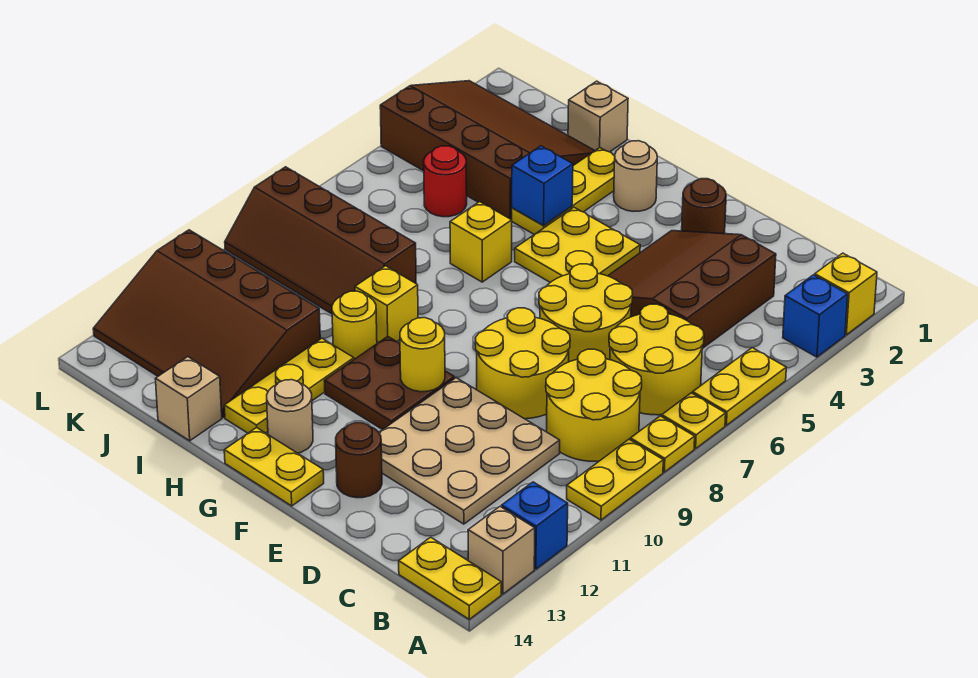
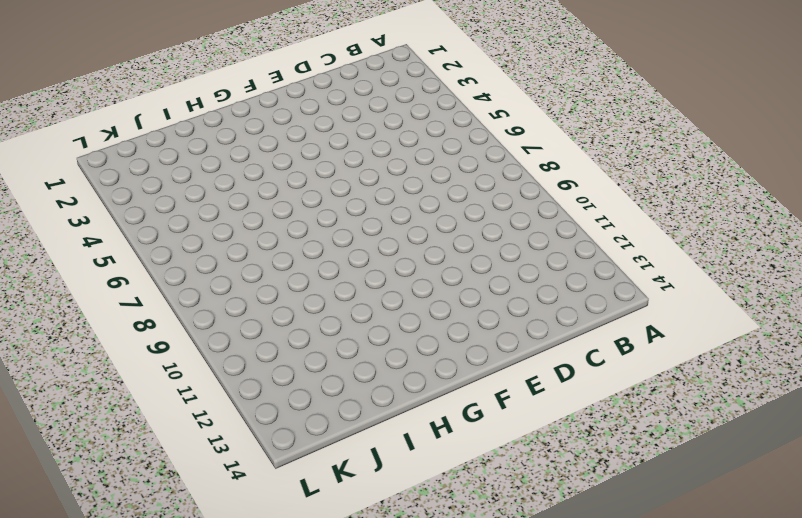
none -> yellow brick A2 level 1
none -> blue brick A3 level 1
none -> yellow plate A5:A6 level 1
none -> yellow plate A7 level 1

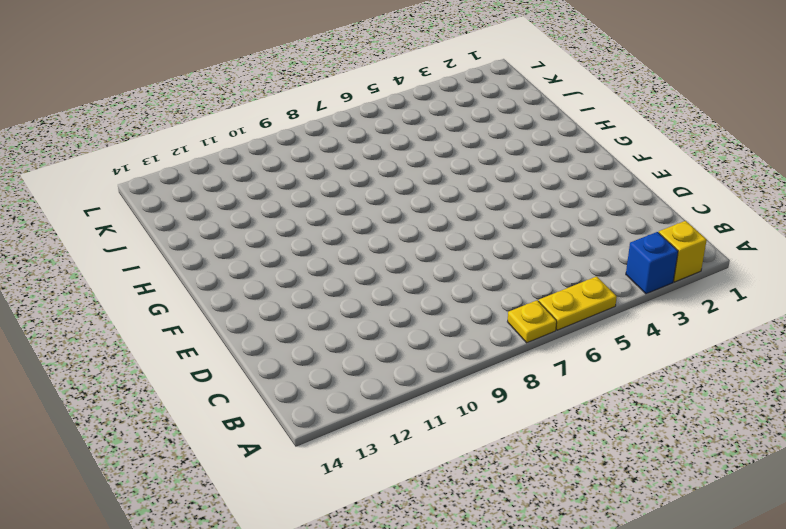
none -> yellow plate A8 level 1
none -> yellow plate A9:A10 level 1
none -> blue brick A12 level 1
none -> tan brick A13 level 1

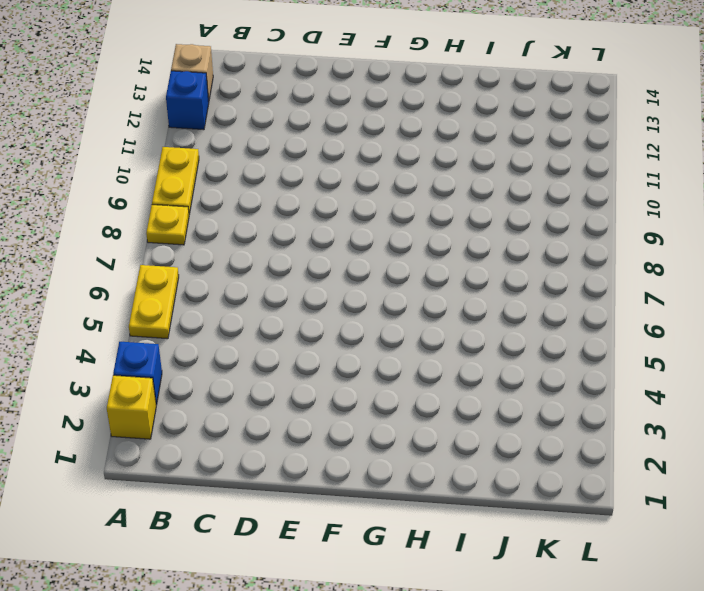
none -> yellow plate A7 level 1
none -> yellow plate A14:B14 level 1
none -> yellow round brick B6:C7 level 1
none -> yellow round brick B8:C9 level 1

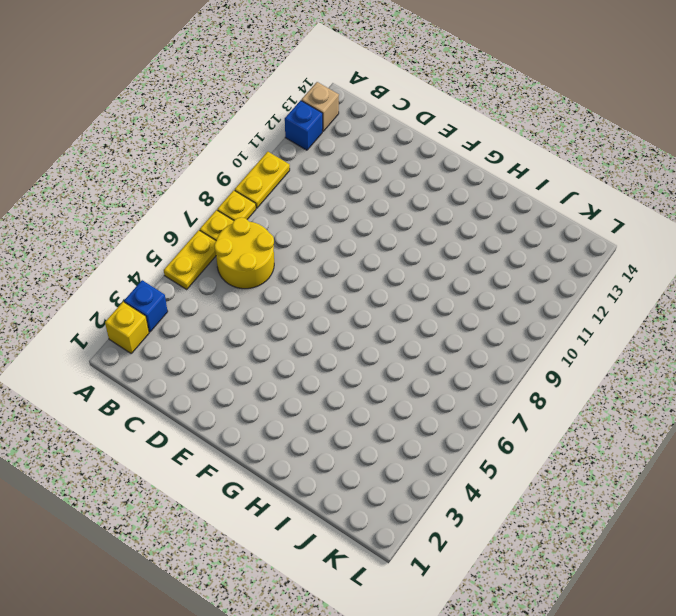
none -> yellow plate A14:B14 level 1
none -> yellow round brick B8:C9 level 1
none -> brown slope C3:E5 level 1 top C
none -> tan plate C10:E12 level 1

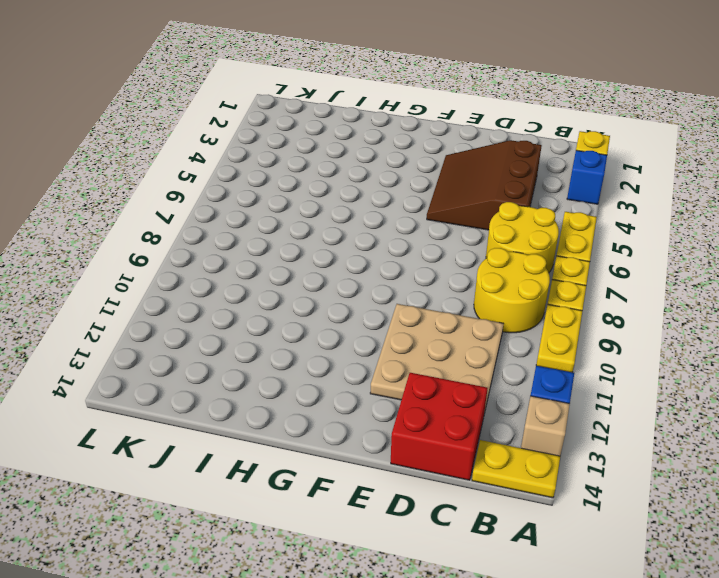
red brick C13:D14 level 1 -> none
none -> yellow round brick D6:E7 level 1
none -> yellow round brick D8:E9 level 1
none -> brown round brick E2 level 1
none -> brown round brick E13 level 1

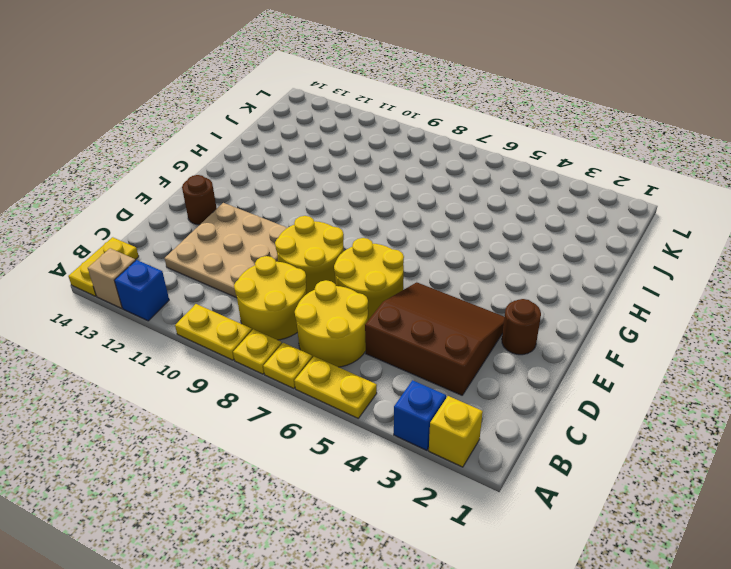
none -> yellow plate F4:G5 level 1
none -> brown plate F10:G11 level 1
none -> yellow plate F14:G14 level 1
none -> tan round brick G2 level 1

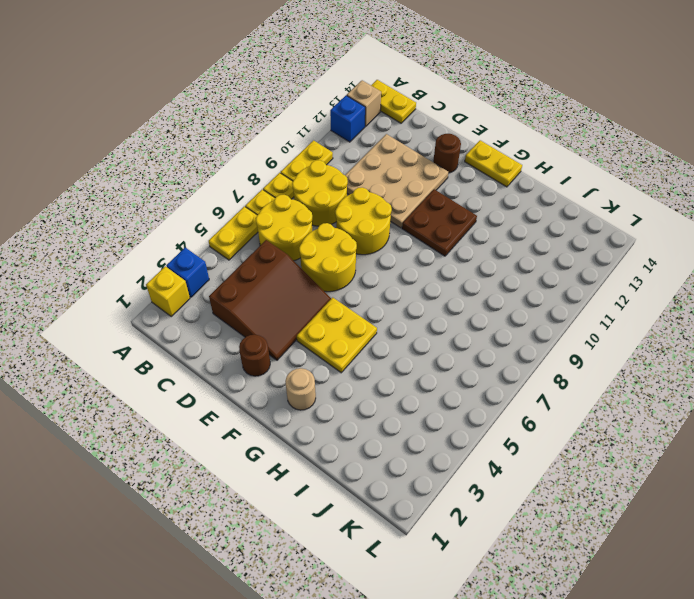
none -> tan round brick G13 level 1
none -> yellow plate H2:H4 level 1
none -> yellow brick H6 level 1
none -> yellow brick H9 level 1

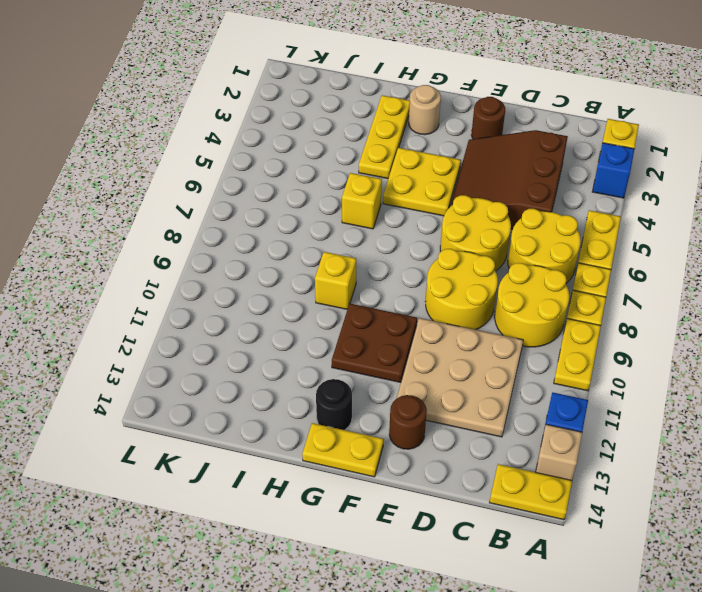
black round brick G13 level 1 -> tan round brick G13 level 1
none -> yellow round brick H10 level 1
none -> yellow plate H11:H13 level 1
none -> tan brick I1 level 1
none -> brown slope I2:L4 level 1 top 4

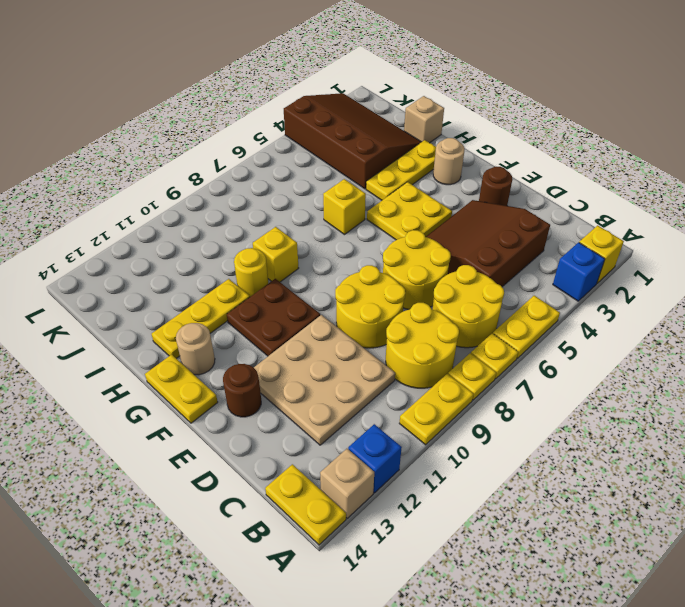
none -> brown slope I8:L9 level 1 top 8
none -> brown slope I11:L13 level 1 top 11
none -> tan brick I14 level 1
none -> red round brick J5 level 1

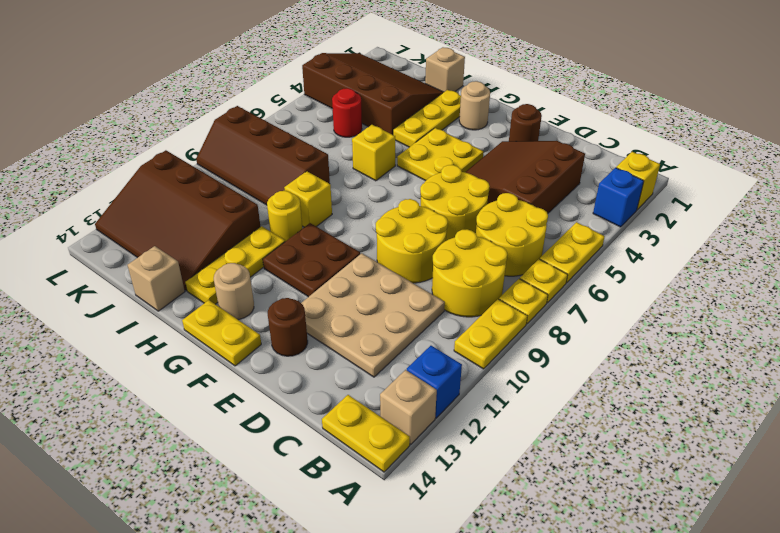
none -> yellow round brick F10 level 2
none -> blue brick H4 level 2

